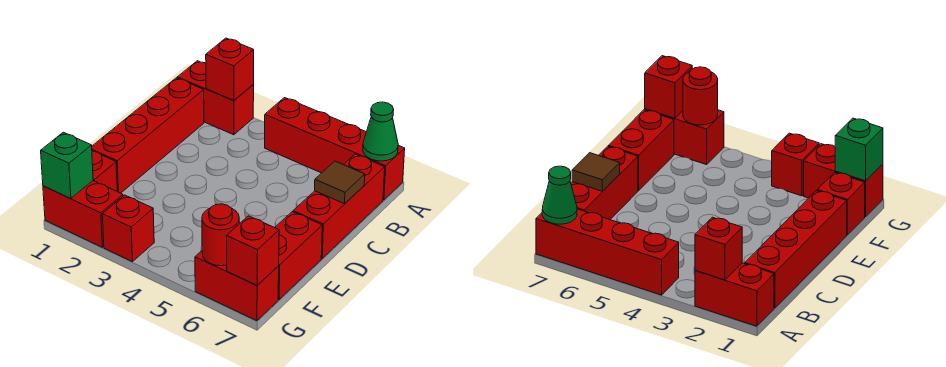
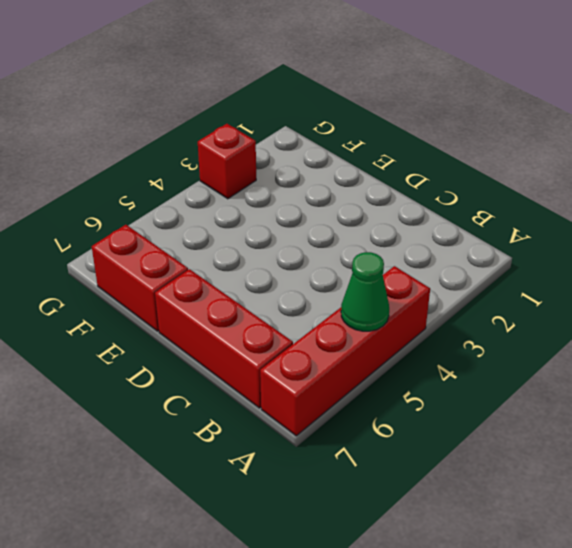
green cone A5 level 2 -> green cone A7 level 2
none -> red brick A1:A2 level 1
none -> red brick B1:E1 level 1
none -> red brick F1 level 1

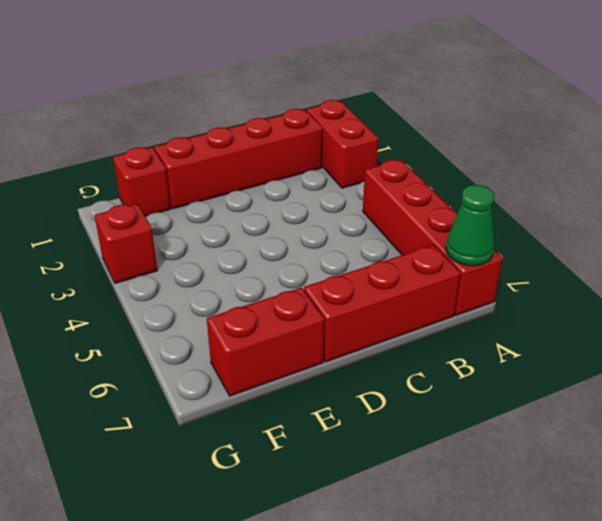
none -> red brick G1:G2 level 1
none -> red brick G6:G7 level 1
none -> red brick A2 level 2

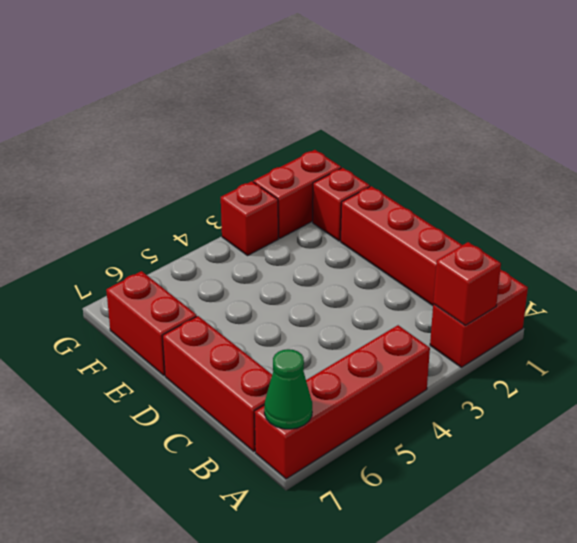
none -> red brick G6:G7 level 1
none -> brown tile C7 level 2
none -> green brick G1 level 2

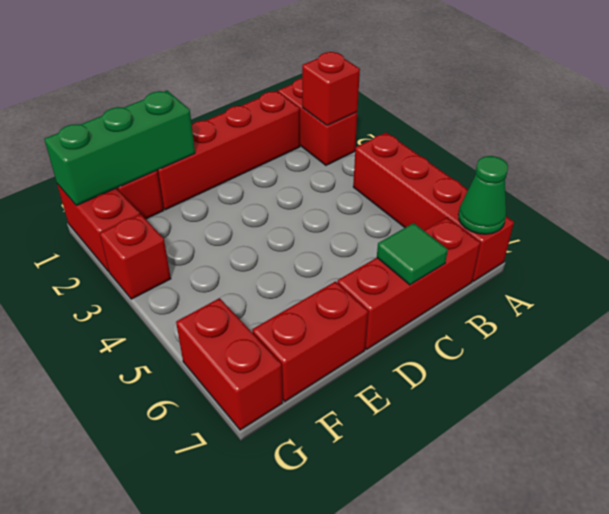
green tile C7 level 2 -> brown tile C7 level 2
green brick E1:G1 level 2 -> green brick G1 level 2
none -> red round brick G6 level 2
none -> red brick G7 level 2

